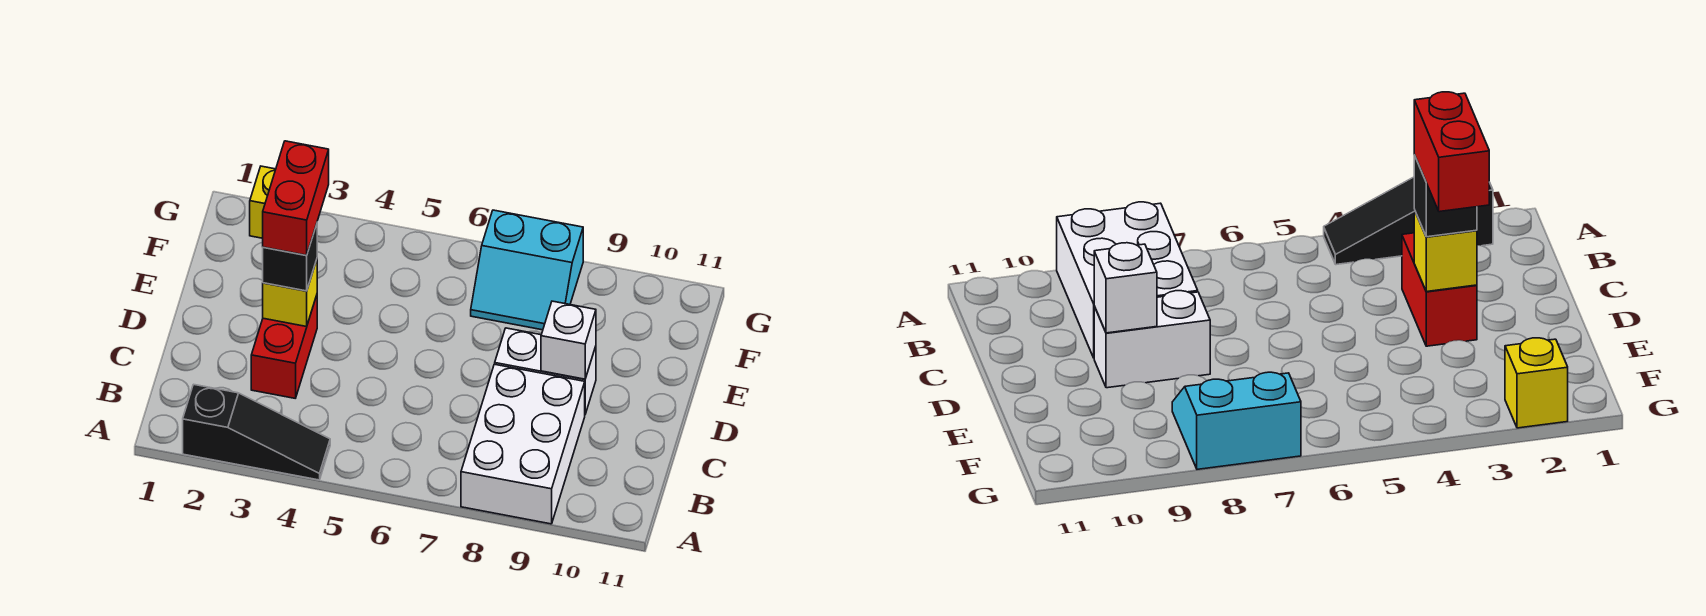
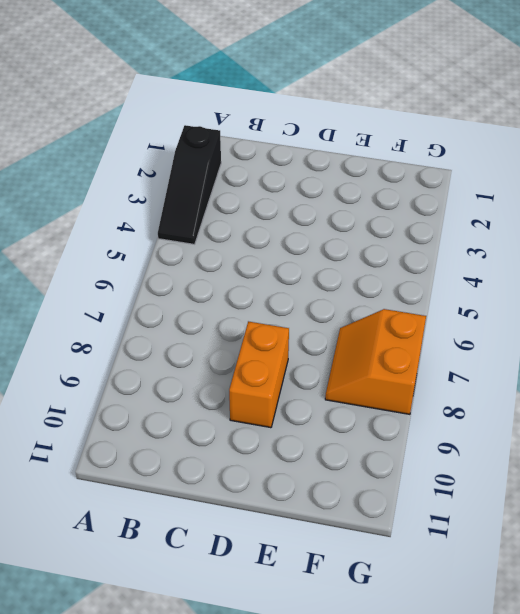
orange brick D8:D9 level 1 -> white brick D8:D9 level 1
orange slope F7:G8 level 1 top G -> cyan slope F7:G8 level 1 top G
none -> white brick A8:C9 level 1
none -> red brick C3:D3 level 1

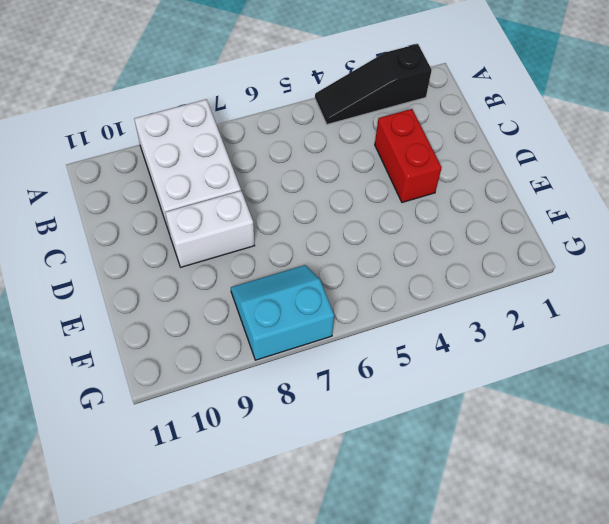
none -> yellow brick G2 level 1
none -> yellow brick D3 level 2

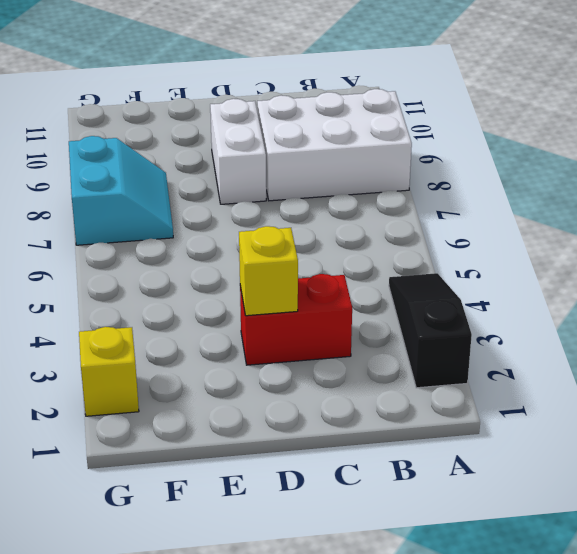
none -> white brick D9 level 2
none -> black brick D3 level 3

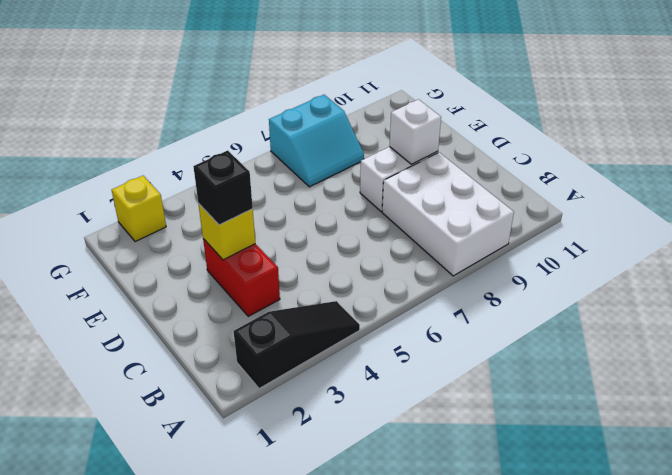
none -> red brick D3:E3 level 4

